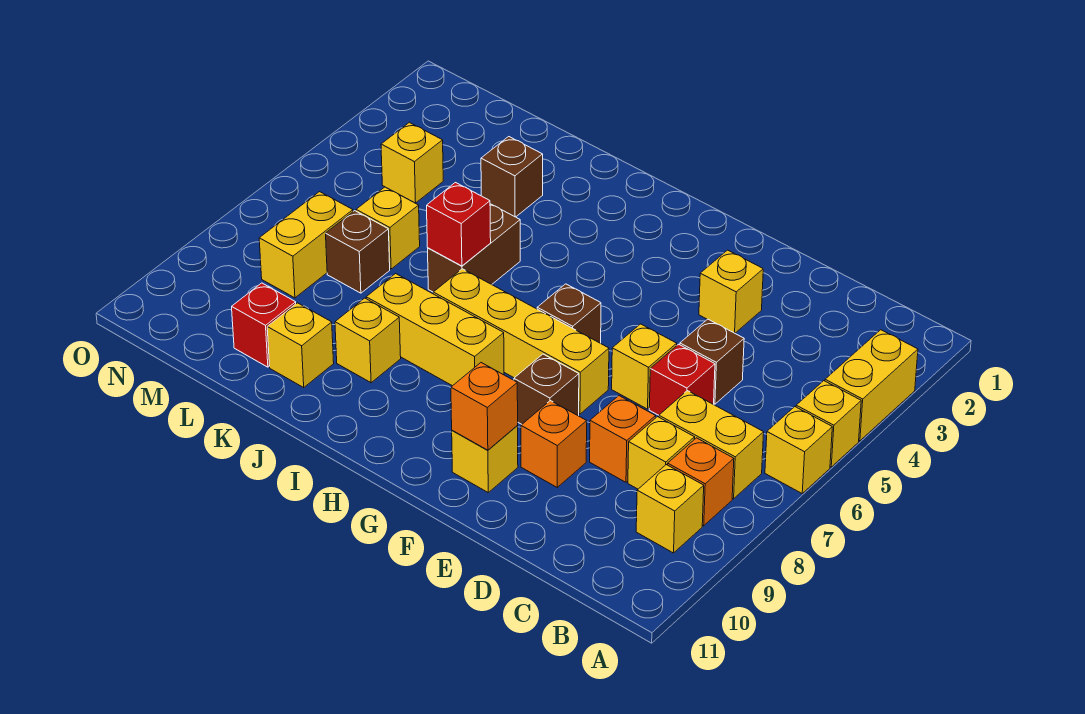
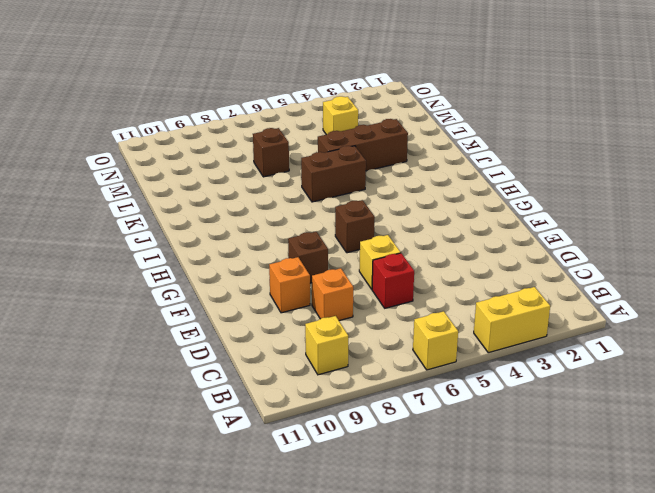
brown brick K3:K5 level 1 -> brown brick K3 level 1
none -> yellow brick A5 level 1
none -> yellow brick B7:C7 level 1
none -> orange brick B8 level 1

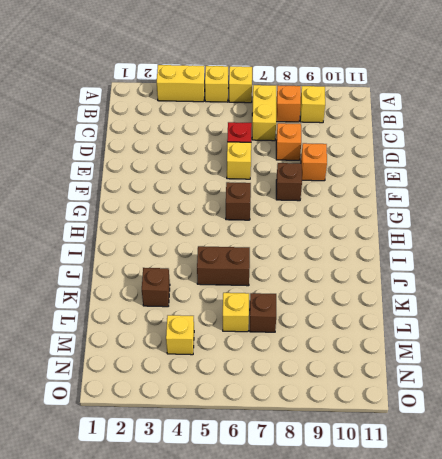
none -> yellow brick C8 level 1
none -> brown brick D5 level 1
none -> yellow brick E3 level 1

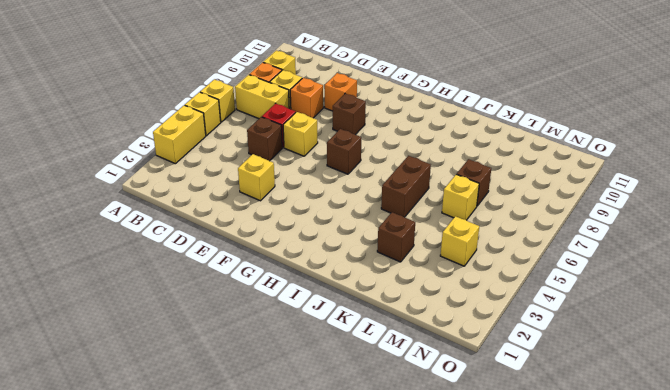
none -> yellow brick F7:I7 level 1
none -> yellow brick F10 level 1
none -> yellow brick H8:J8 level 1

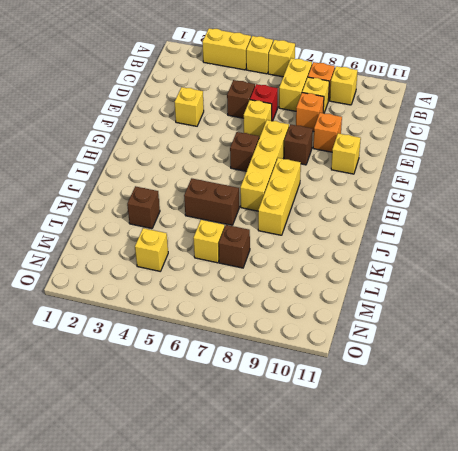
none -> yellow brick J9 level 1
none -> yellow brick K10 level 1
none -> red brick L10 level 1

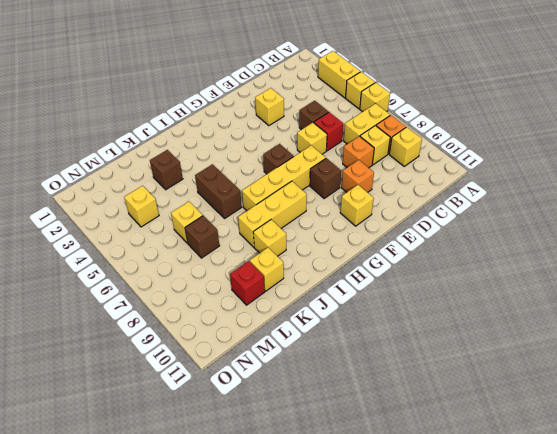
none -> yellow brick M7:M8 level 1
none -> orange brick F10 level 2
none -> red brick J6 level 2

